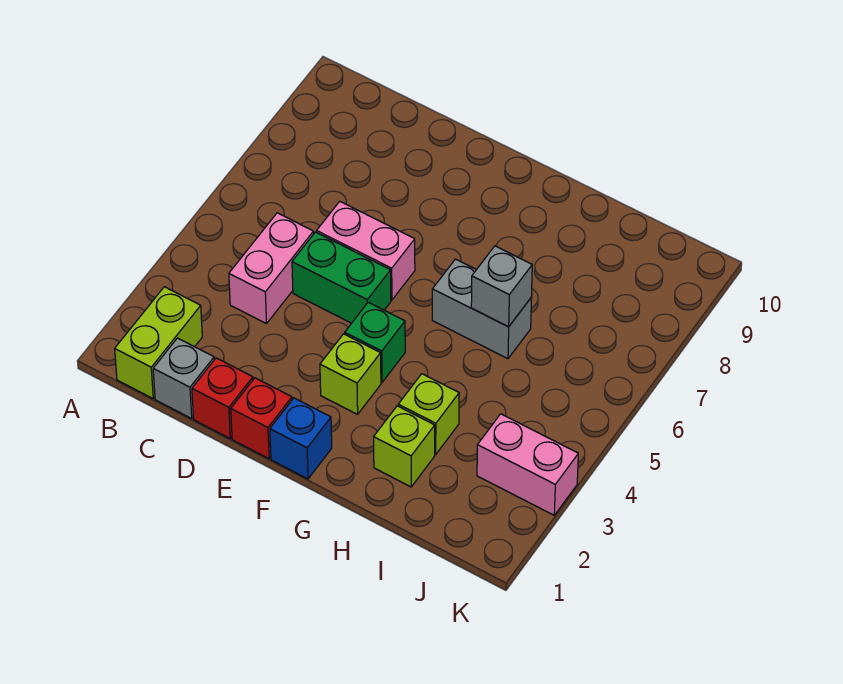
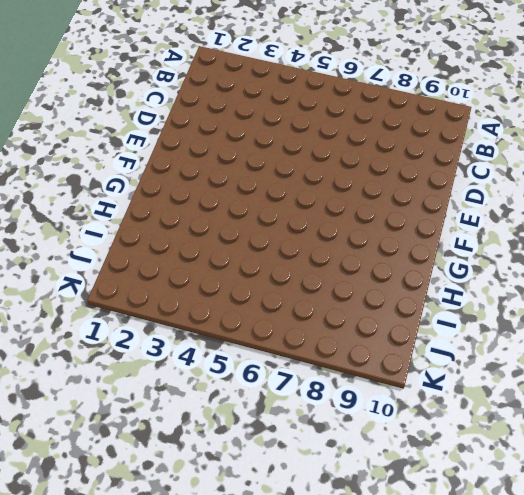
none -> lime brick B1:B2 level 1
none -> grey brick C1 level 1
none -> pink brick C4:C5 level 1

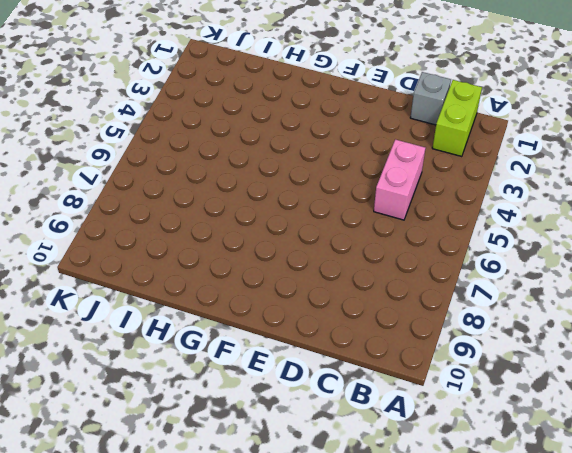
none -> red brick D1 level 1
none -> green brick D5:E5 level 1
none -> pink brick D6:E6 level 1

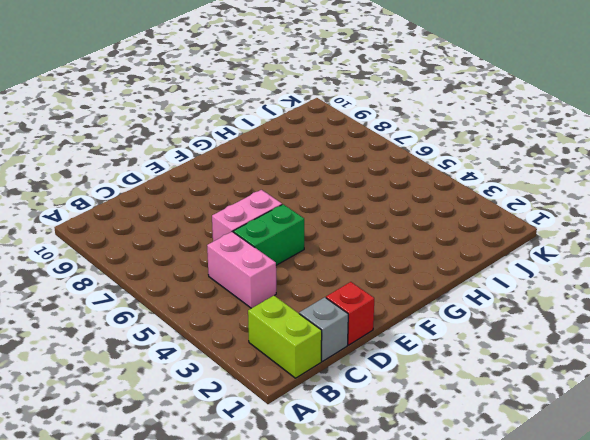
none -> red brick E1 level 1
none -> blue brick F1 level 1
none -> lime brick F3 level 1

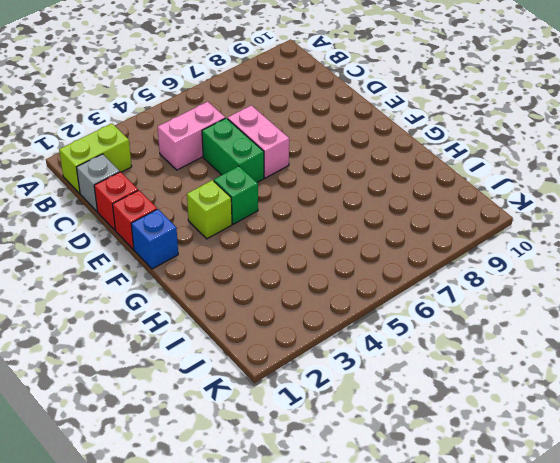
none -> grey brick G6:H6 level 1
none -> lime brick H2 level 1
none -> lime brick H3 level 1

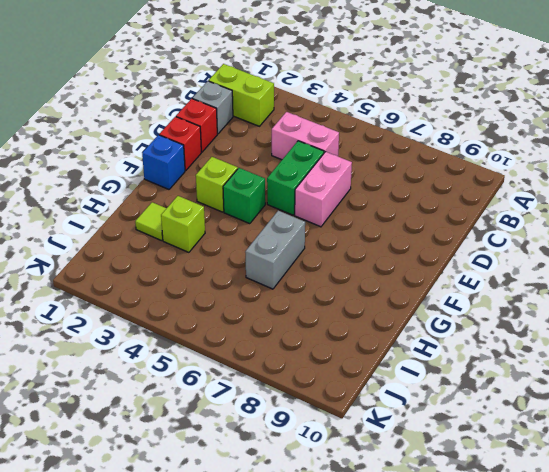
lime tile H2 level 1 -> lime brick H2 level 1
none -> pink brick J3:K3 level 1
none -> grey brick H6 level 2

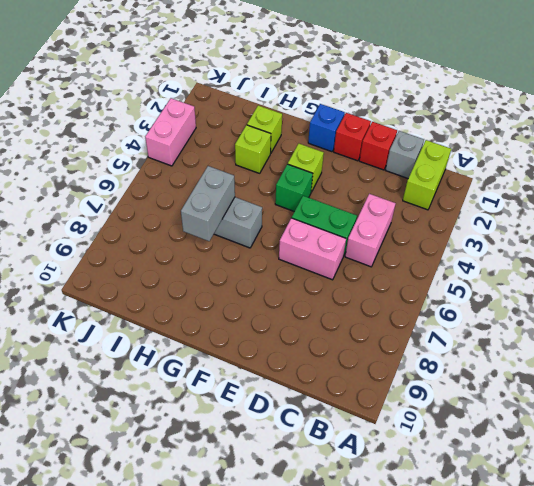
grey brick H6:H7 level 2 -> grey brick H6 level 2
pink brick K3:K4 level 1 -> pink brick J3:K3 level 1

